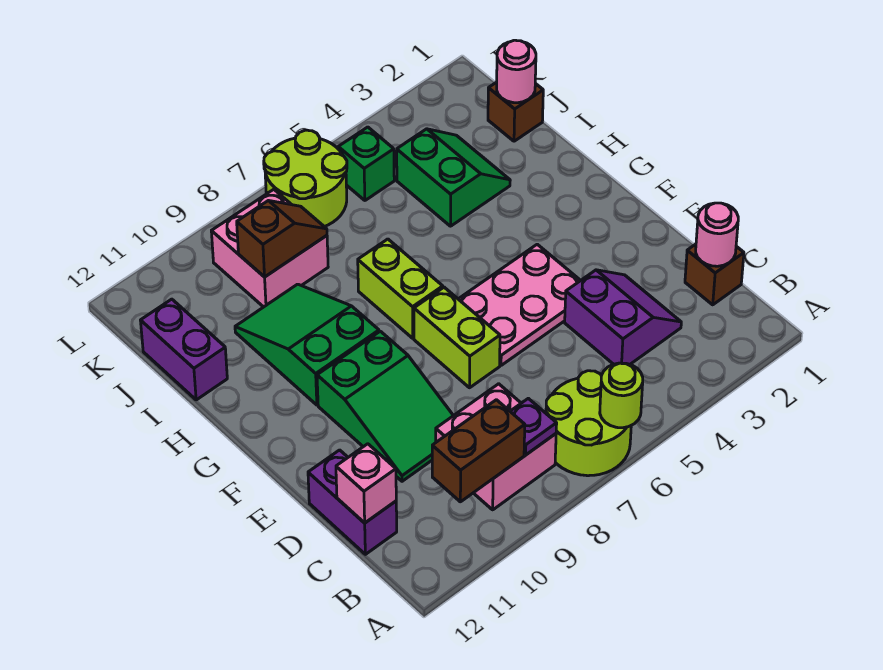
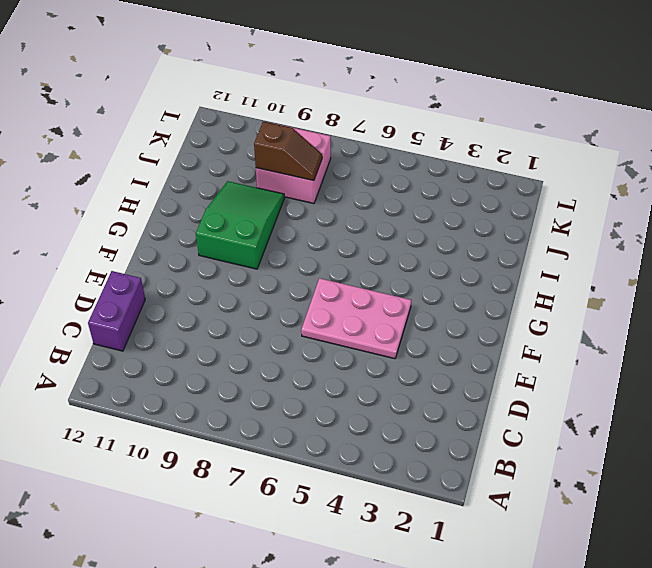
none -> lime round brick A6:B7 level 1
none -> pink brick B8:C9 level 1
none -> brown brick C1 level 1

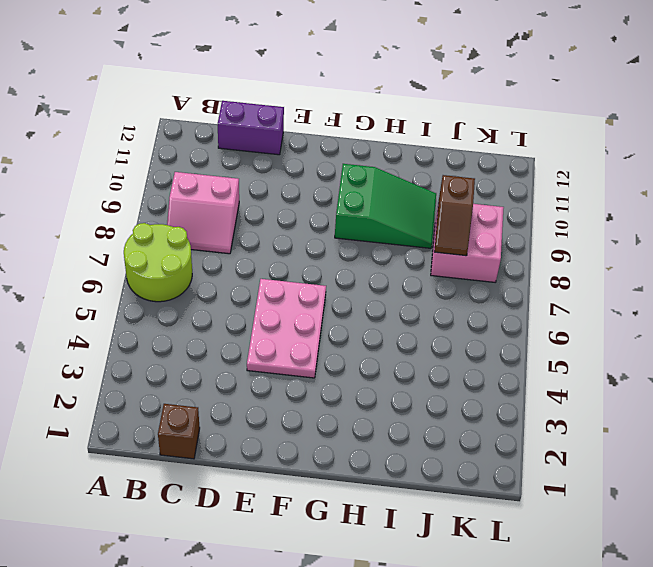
pink slope B8:C9 level 1 top 9 -> pink brick B8:C9 level 1
none -> purple slope C3:D4 level 1 top 4
none -> green slope D9:F10 level 1 top F
none -> lime brick E7:F7 level 1

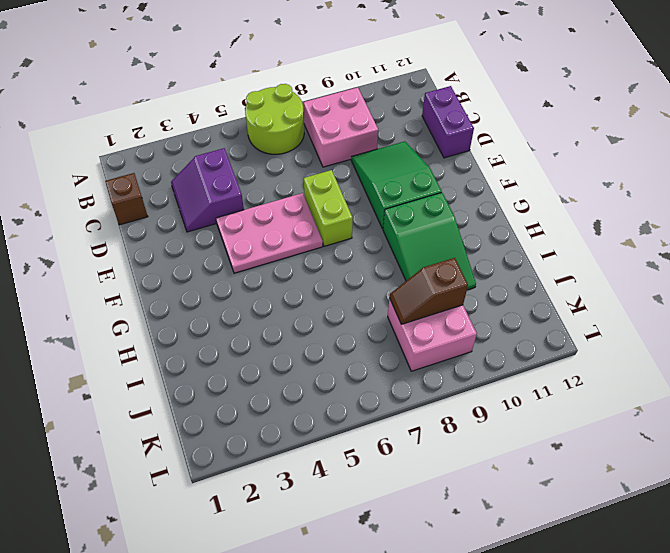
none -> lime brick G7:H7 level 1
none -> green slope I3:J4 level 1 top 4
none -> purple brick I12:J12 level 1

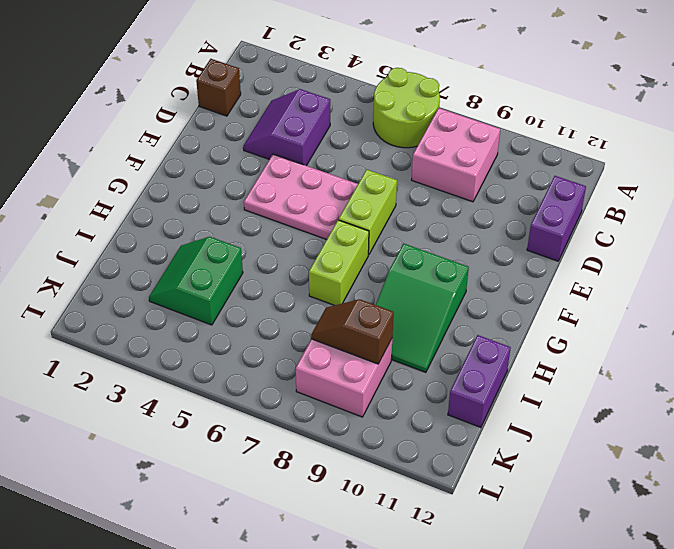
none -> green slope D9:F10 level 1 top F
none -> brown brick J1 level 1
none -> green brick K5 level 1

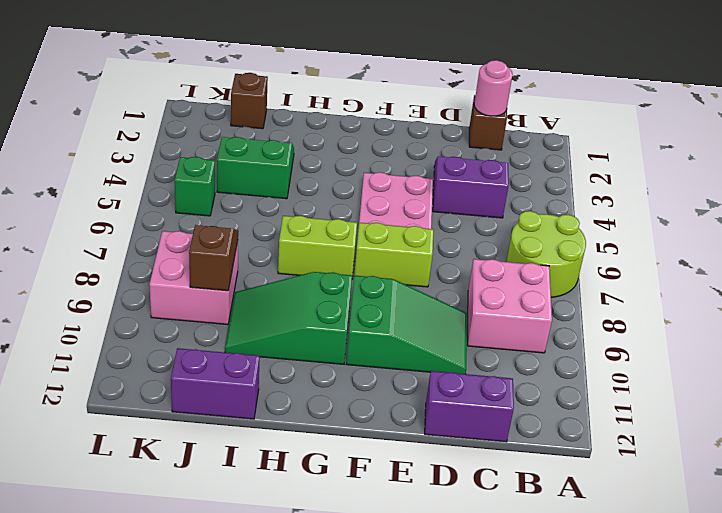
none -> lime round brick K6:L7 level 1
none -> lime round brick A6 level 2
none -> purple plate B8 level 2

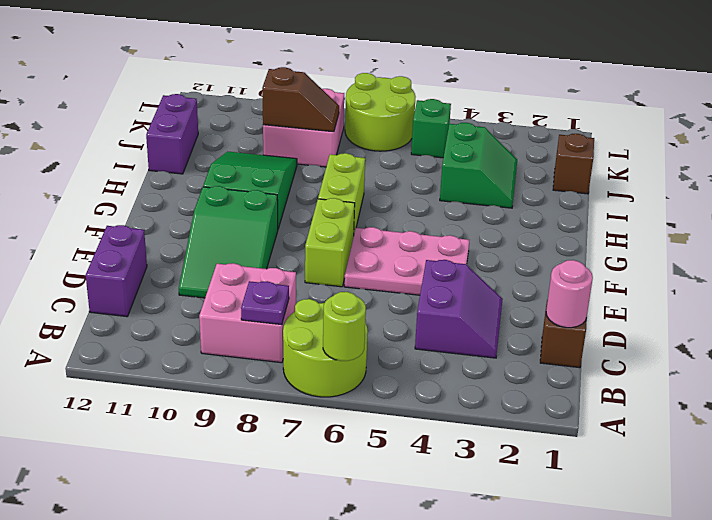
none -> brown brick B9:B10 level 2
none -> pink brick C12 level 2
none -> pink round brick J1 level 2

